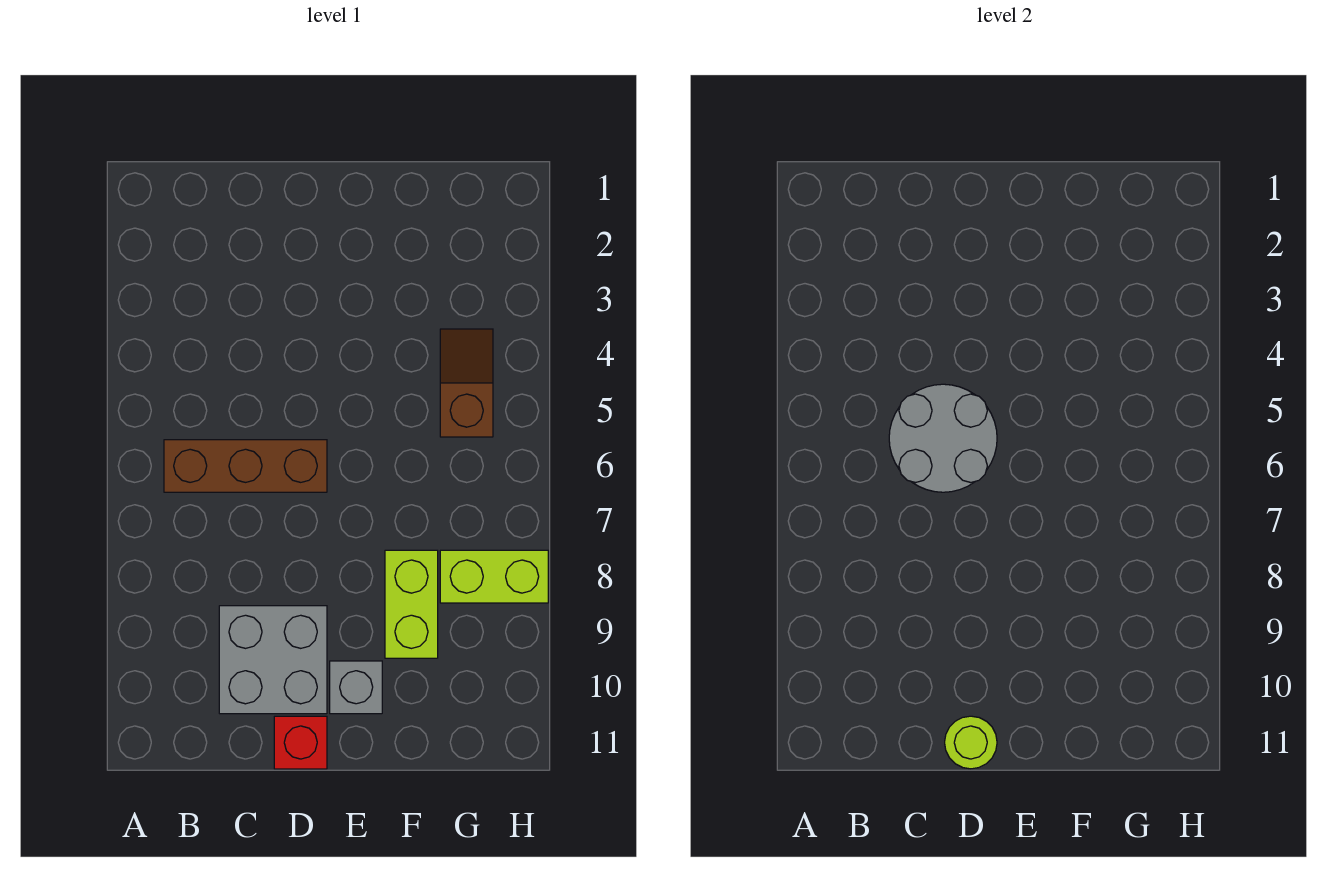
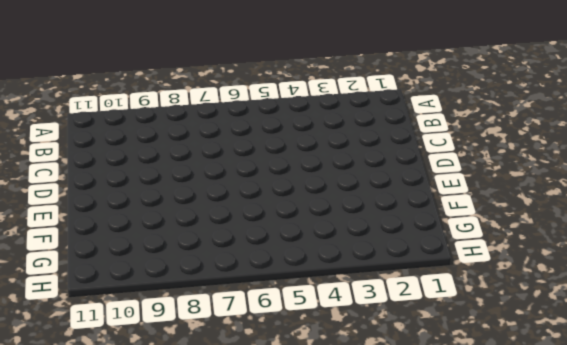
none -> brown brick B6:D6 level 1
none -> grey brick C9:D10 level 1

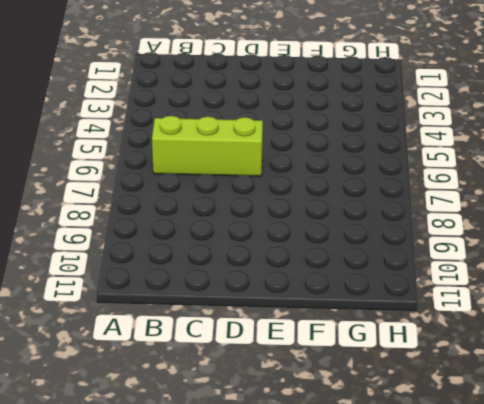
lime brick B6:D6 level 1 -> brown brick B6:D6 level 1
none -> grey brick C9:D10 level 1
none -> red brick D11 level 1

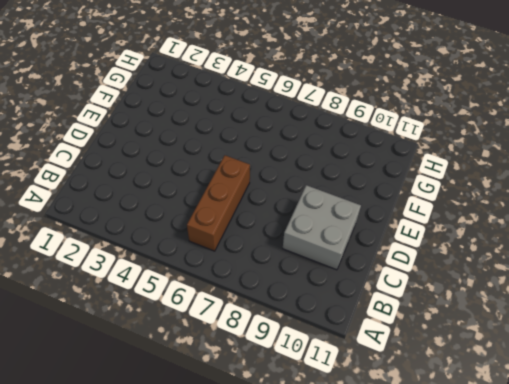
none -> red brick D11 level 1
none -> grey brick E10 level 1

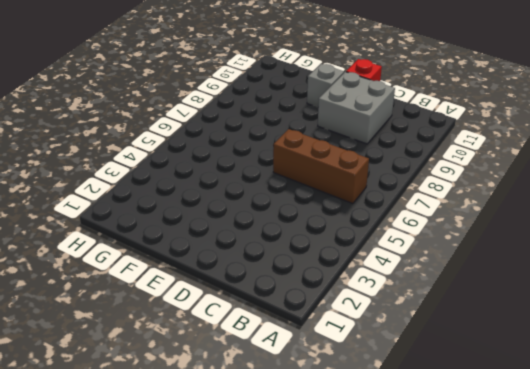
none -> lime brick F8:F9 level 1
none -> brown slope G4:G5 level 1 top 5

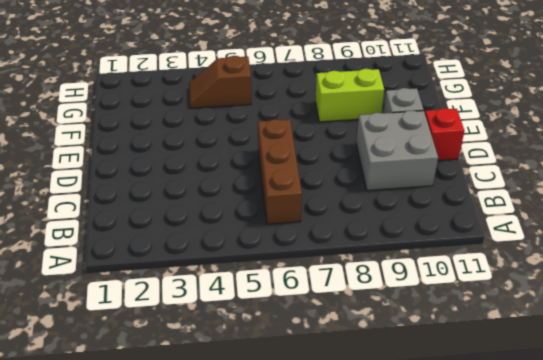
none -> lime brick G8:H8 level 1
none -> grey round brick C5:D6 level 2

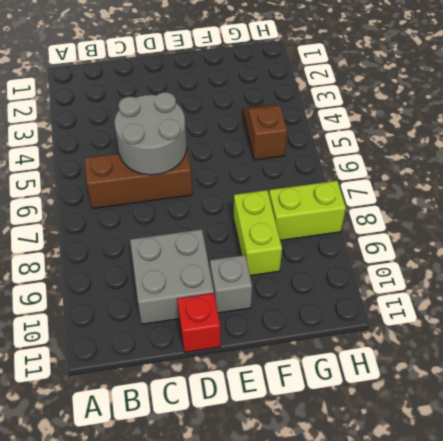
none -> lime round brick D11 level 2

